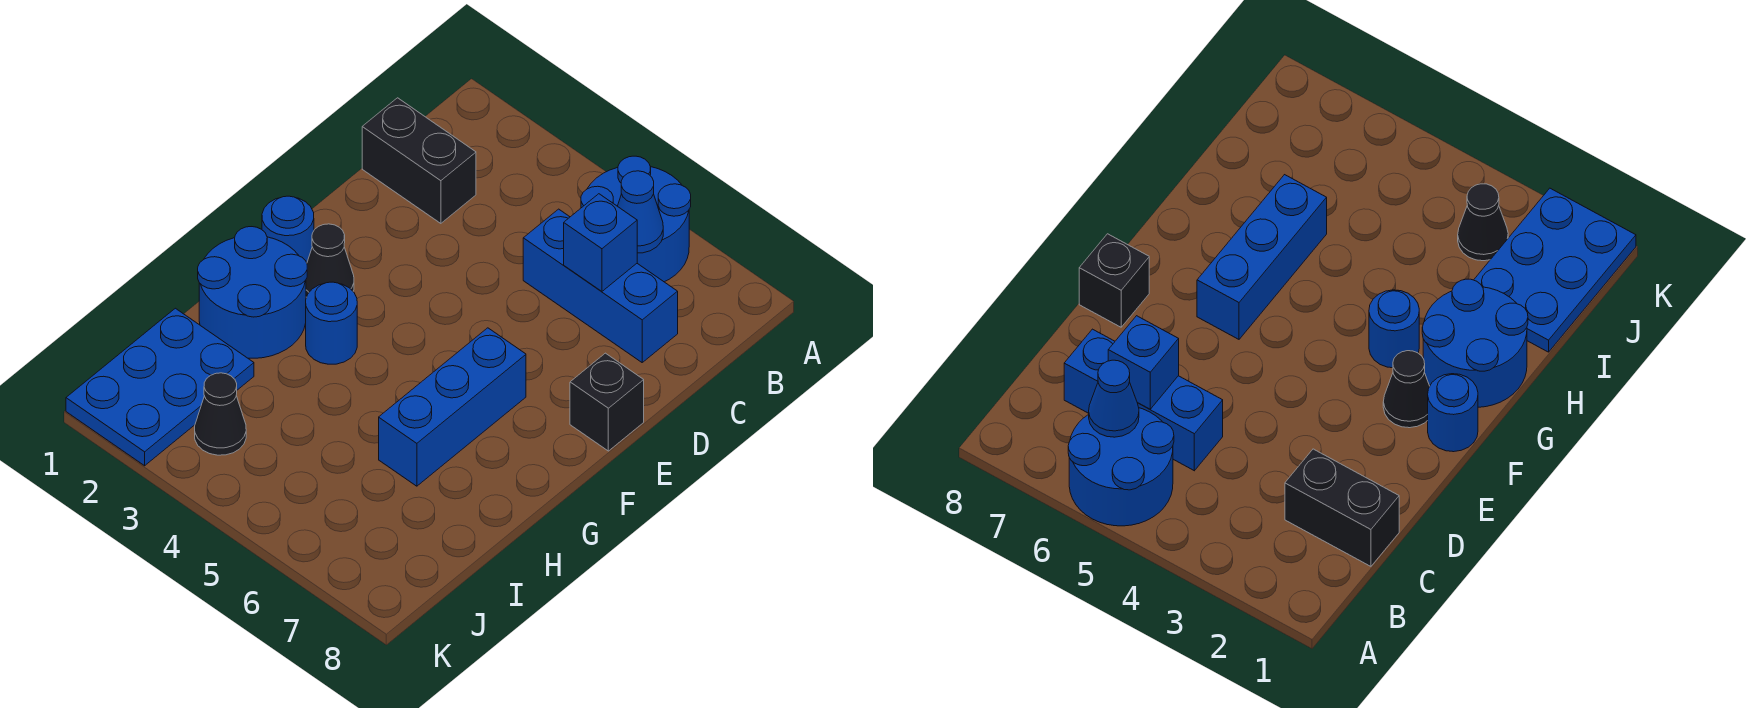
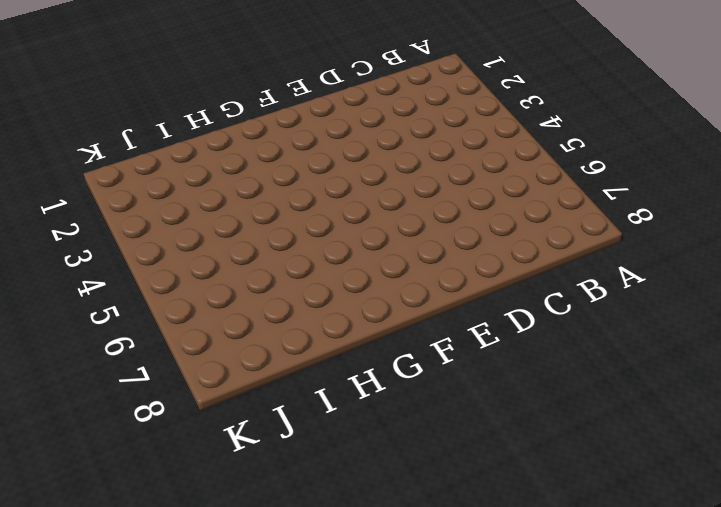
none -> blue round brick A5:B6 level 1
none -> black brick C1:C2 level 1
none -> blue brick C5:C7 level 1

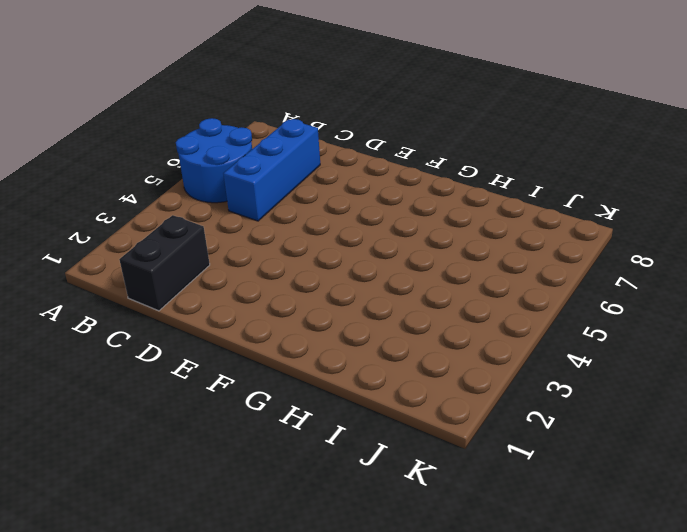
none -> black brick E8 level 1
none -> blue round brick F1 level 1
none -> black cone F2 level 1

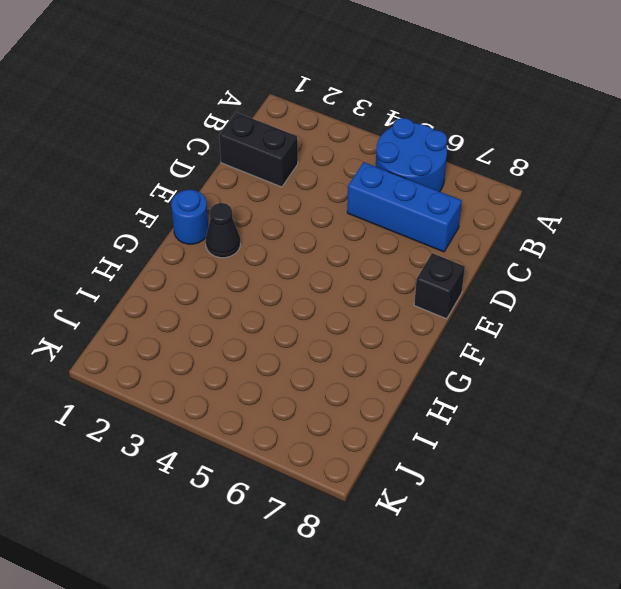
none -> blue brick F6:H6 level 1
none -> blue round brick G1:H2 level 1
none -> blue round brick G3 level 1

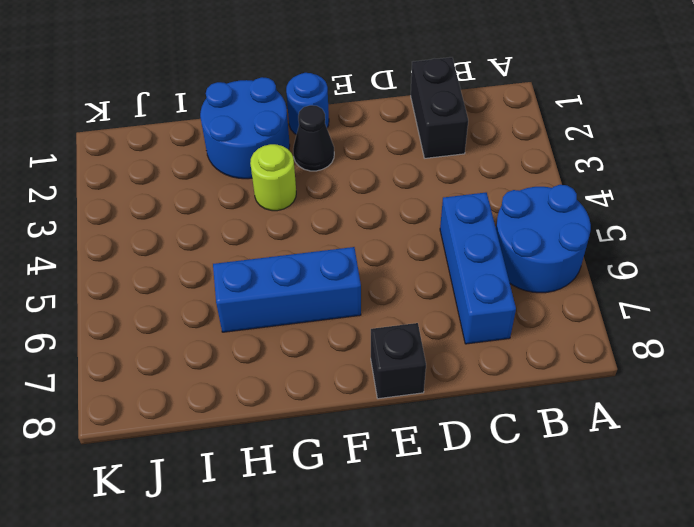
lime round brick G3 level 1 -> blue round brick G3 level 1
none -> blue plate I1:K2 level 1
none -> black cone J3 level 1
none -> blue cone B6 level 2

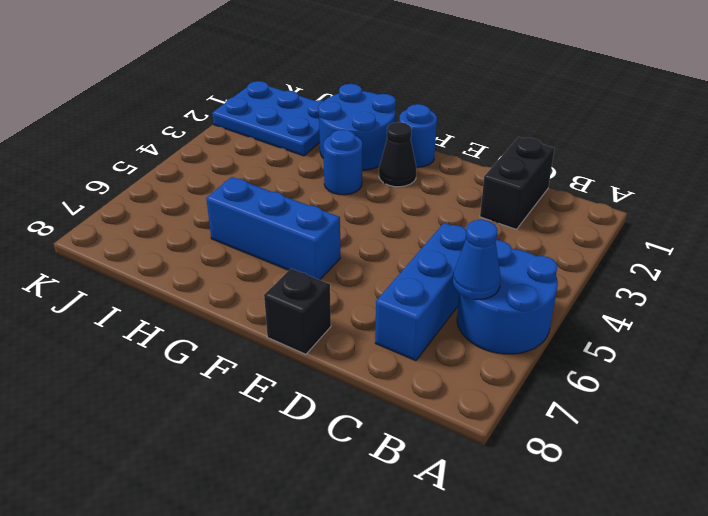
none -> black cone J3 level 1
none -> blue brick C6 level 2

